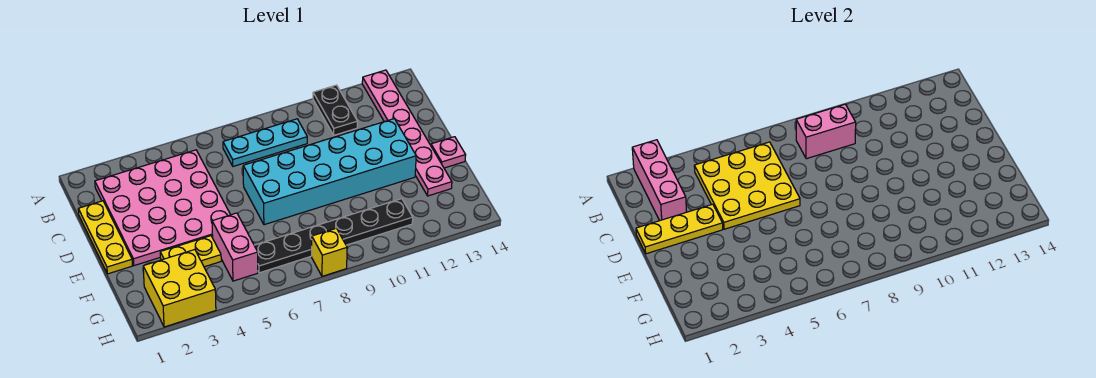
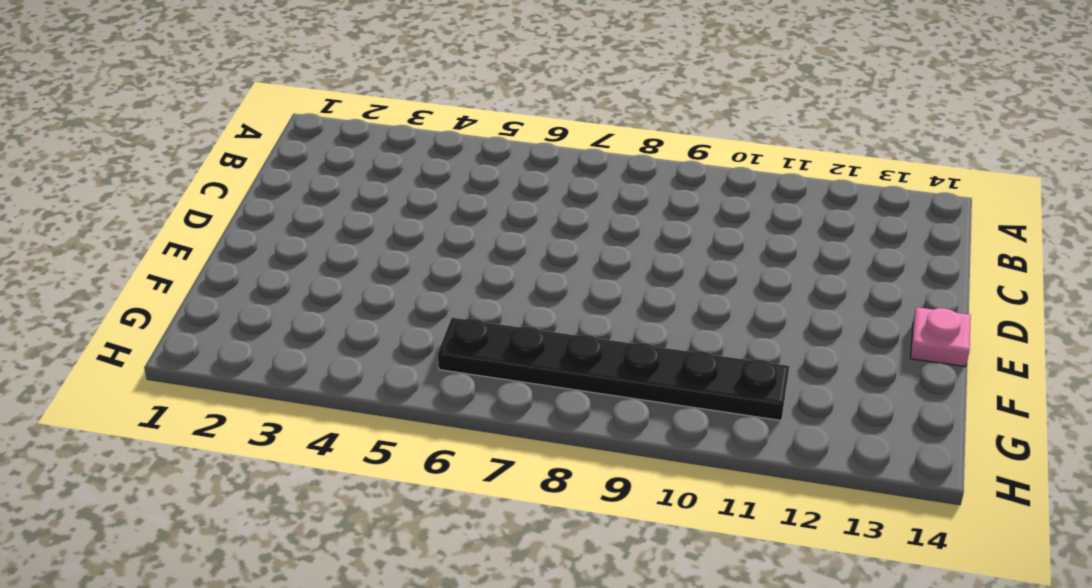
none -> black plate A11:B11 level 1
none -> pink plate A13:F13 level 1
none -> pink plate B2:E5 level 1

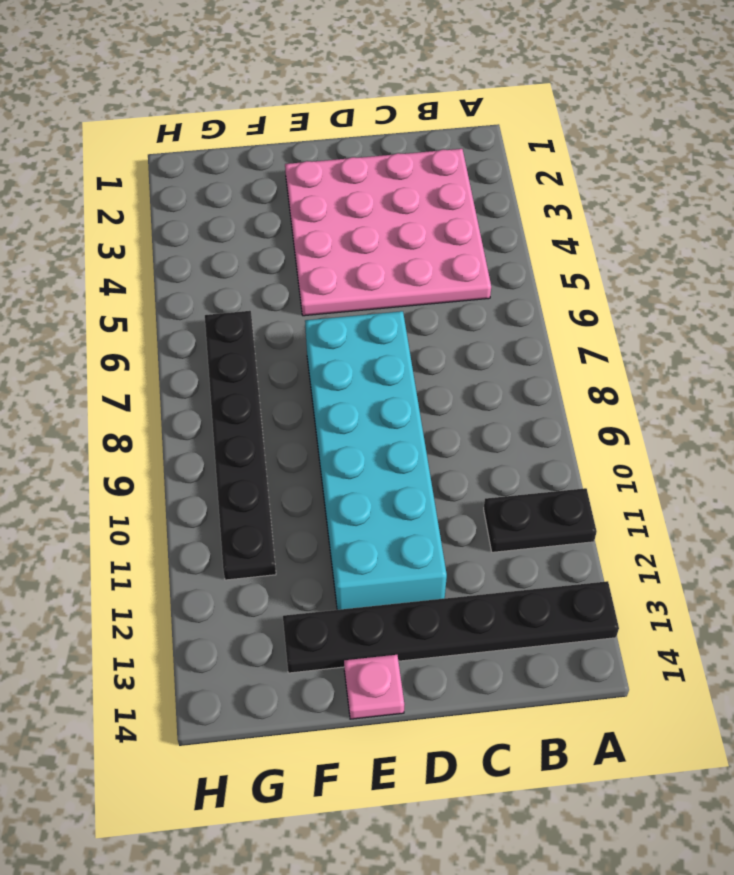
black plate A13:F13 level 1 -> pink plate A13:F13 level 1
none -> cyan plate B7:B9 level 1
none -> yellow plate C1:E1 level 1
none -> yellow plate F3:F4 level 1

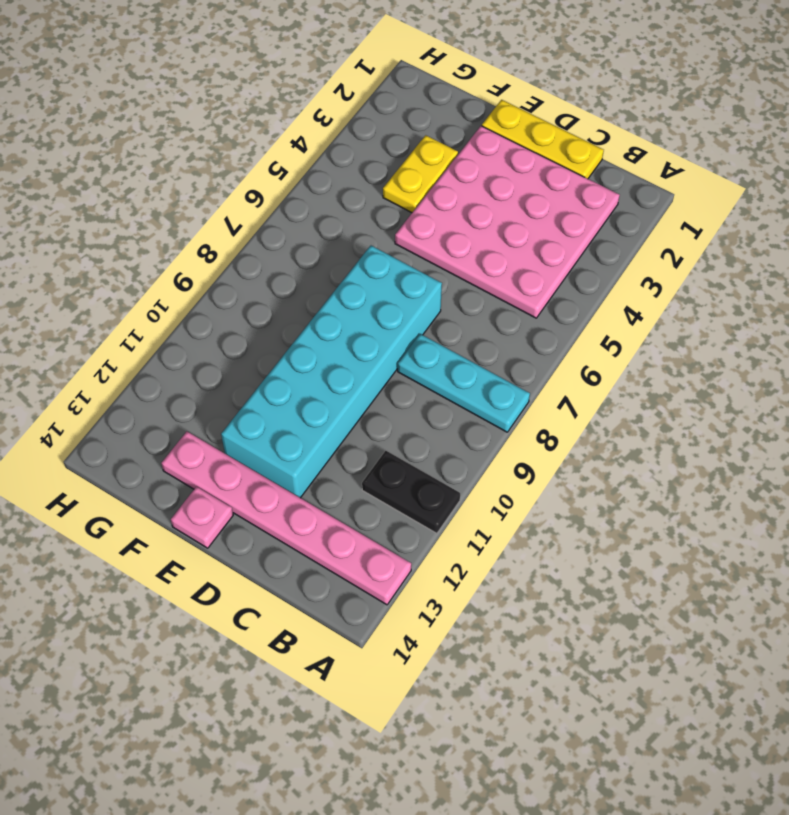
cyan plate A8:C8 level 1 -> cyan plate B7:B9 level 1
none -> pink brick F5:G5 level 1
none -> yellow brick G2:H3 level 1
none -> black plate G6:G11 level 1

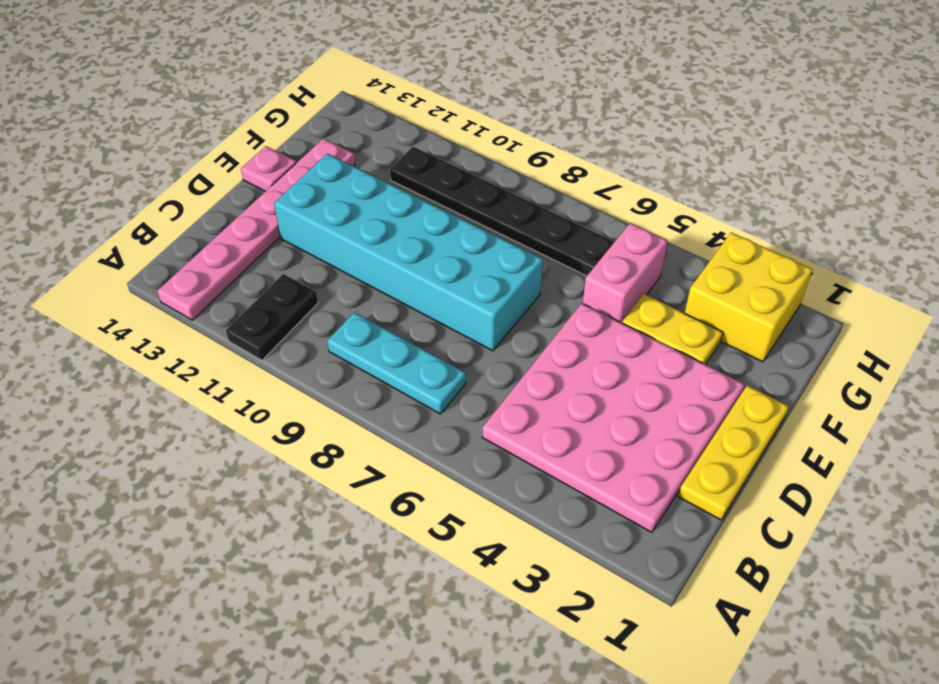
none -> yellow brick H8 level 1
none -> pink brick A2:C2 level 2
none -> yellow plate B4:D6 level 2

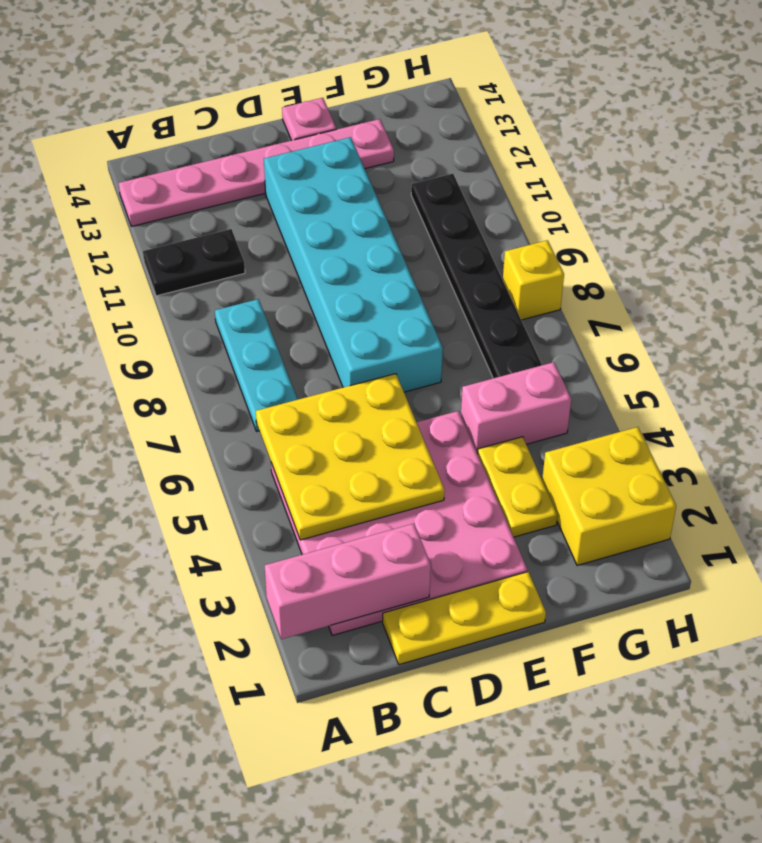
none -> pink brick B8:B9 level 2
none -> yellow plate D1:D3 level 2

